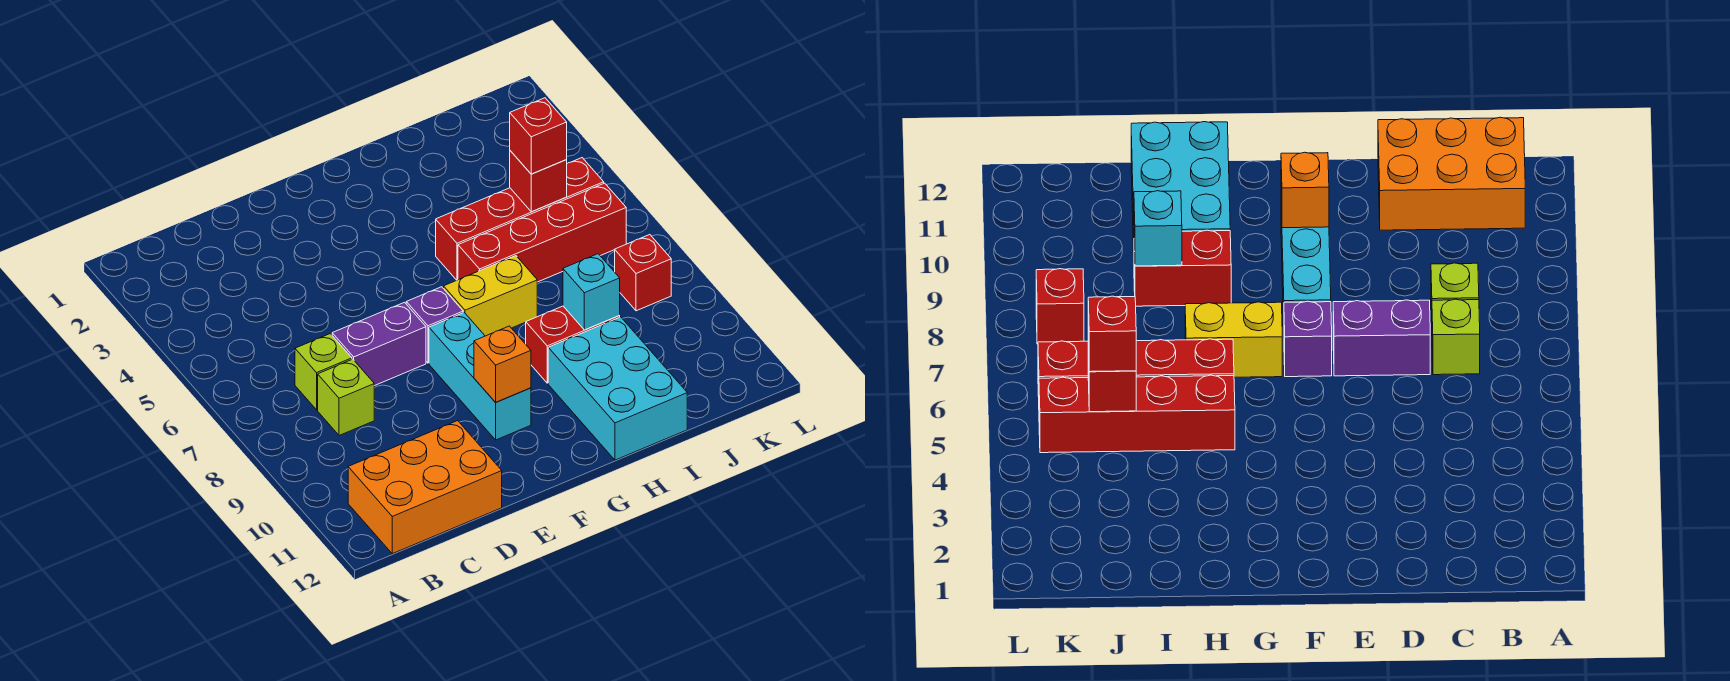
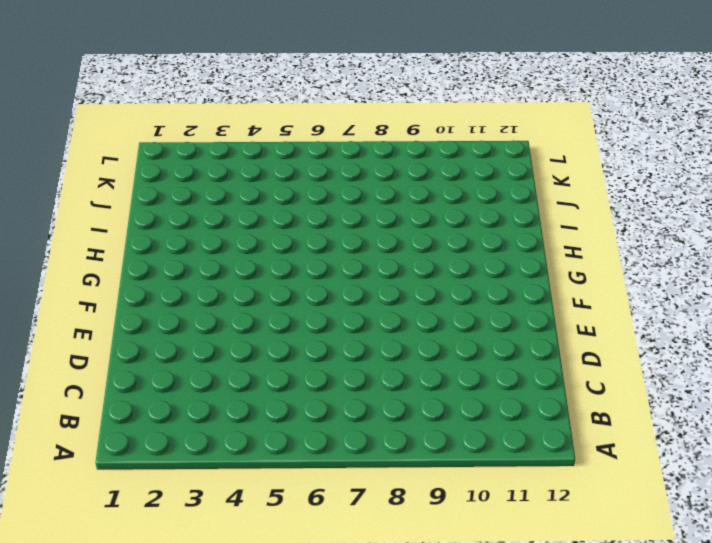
none -> orange brick B11:D12 level 1
none -> lime brick C7 level 1
none -> lime brick C8 level 1

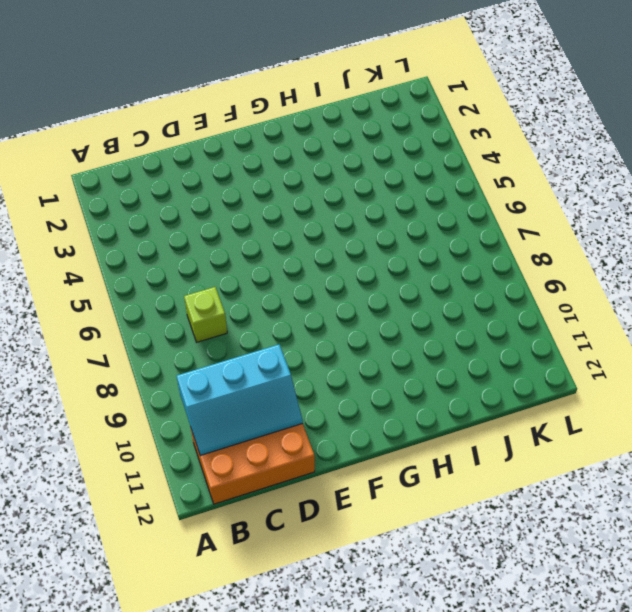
cyan slope B10:D11 level 2 top 10 -> none
none -> lime brick C8 level 1
none -> purple brick D7:E7 level 1
none -> purple brick F7 level 1

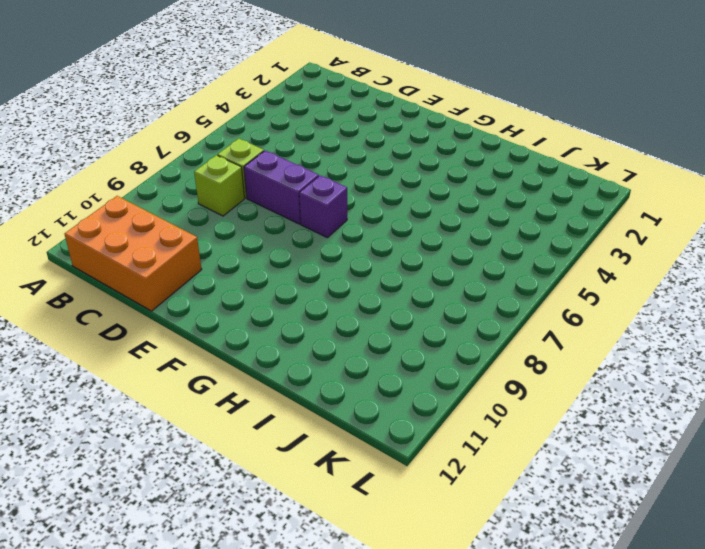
none -> cyan brick F8:F10 level 1
none -> yellow brick G7:H7 level 1
none -> red brick H5:K5 level 1

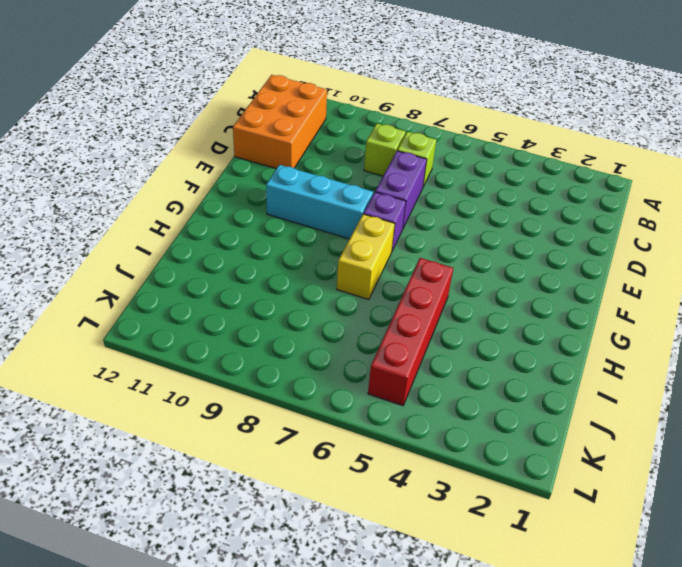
none -> red brick H6:K6 level 1
none -> red brick H9:I9 level 1
none -> cyan brick H10:I12 level 1

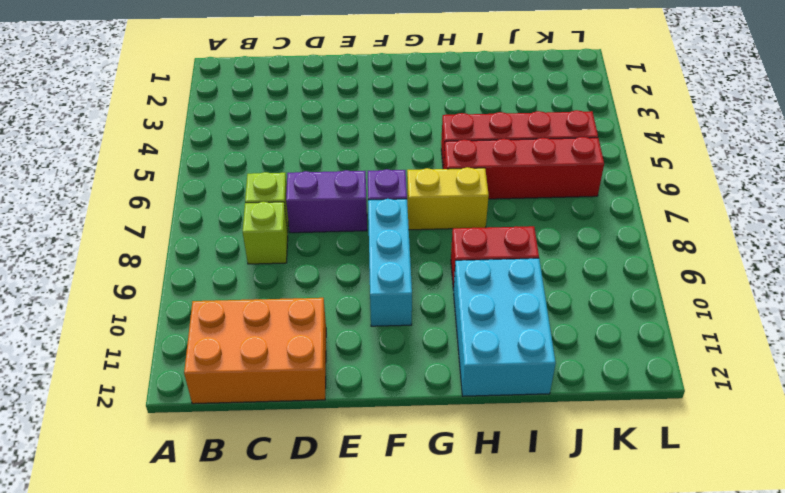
none -> red brick K8 level 1
none -> orange brick F10 level 2
none -> cyan brick I9 level 2

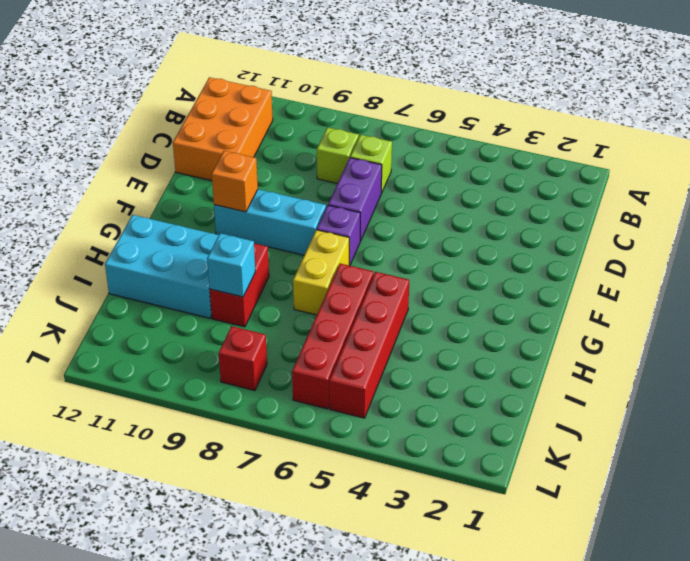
none -> red brick J5 level 2
none -> red brick J5 level 3

